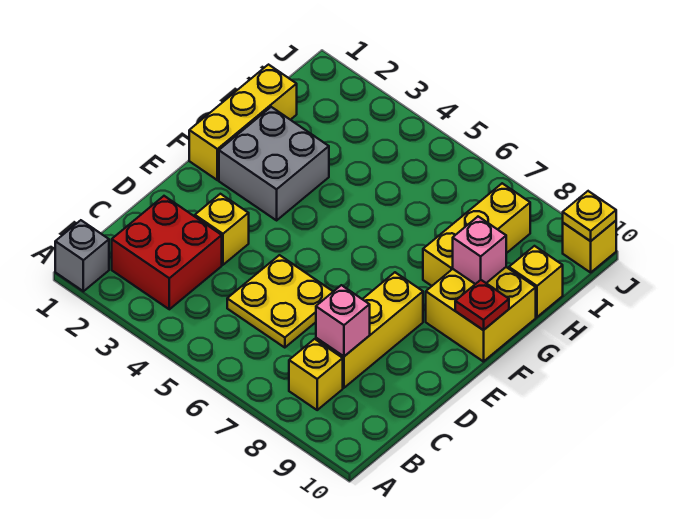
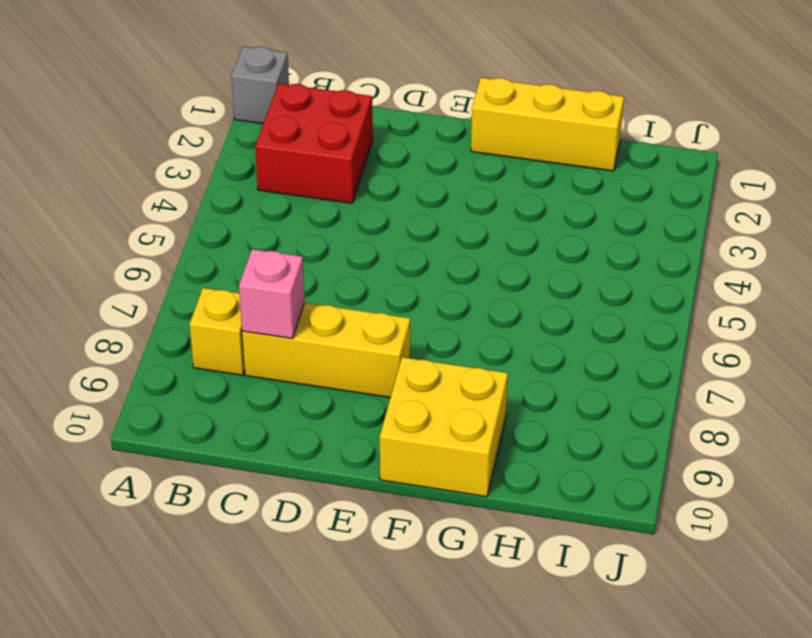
none -> yellow plate C5:D6 level 1
none -> yellow brick D3 level 1
none -> grey brick F2:G3 level 1

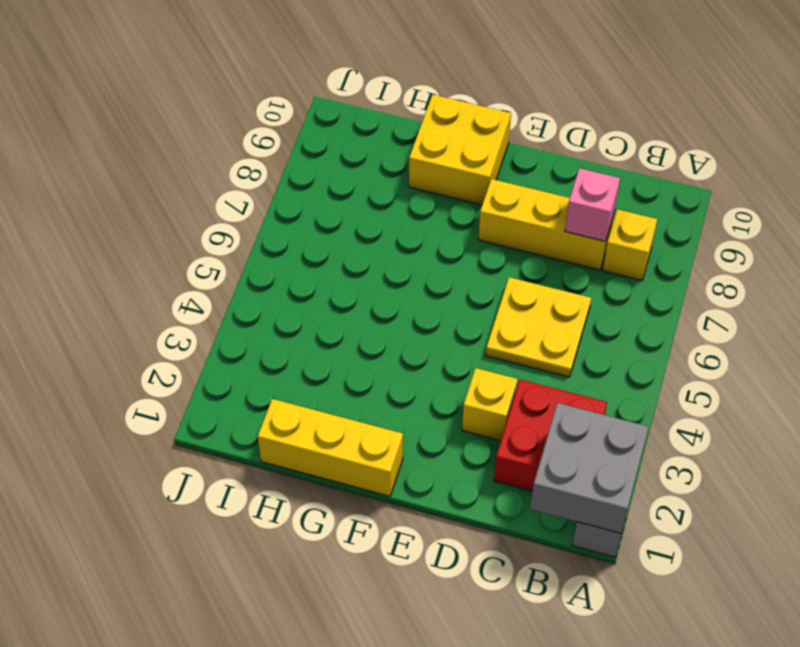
grey brick A1:B2 level 2 -> grey brick F2:G3 level 1
none -> yellow brick G8:I8 level 1
none -> yellow brick H10 level 1
none -> yellow brick J10 level 1

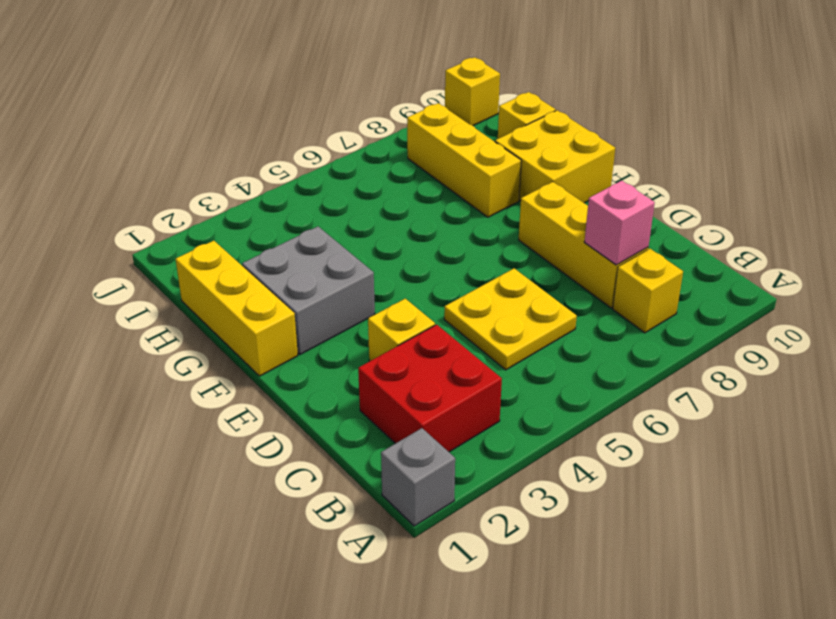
none -> red plate F10 level 2
none -> pink brick G9 level 2
none -> yellow plate J10 level 2

